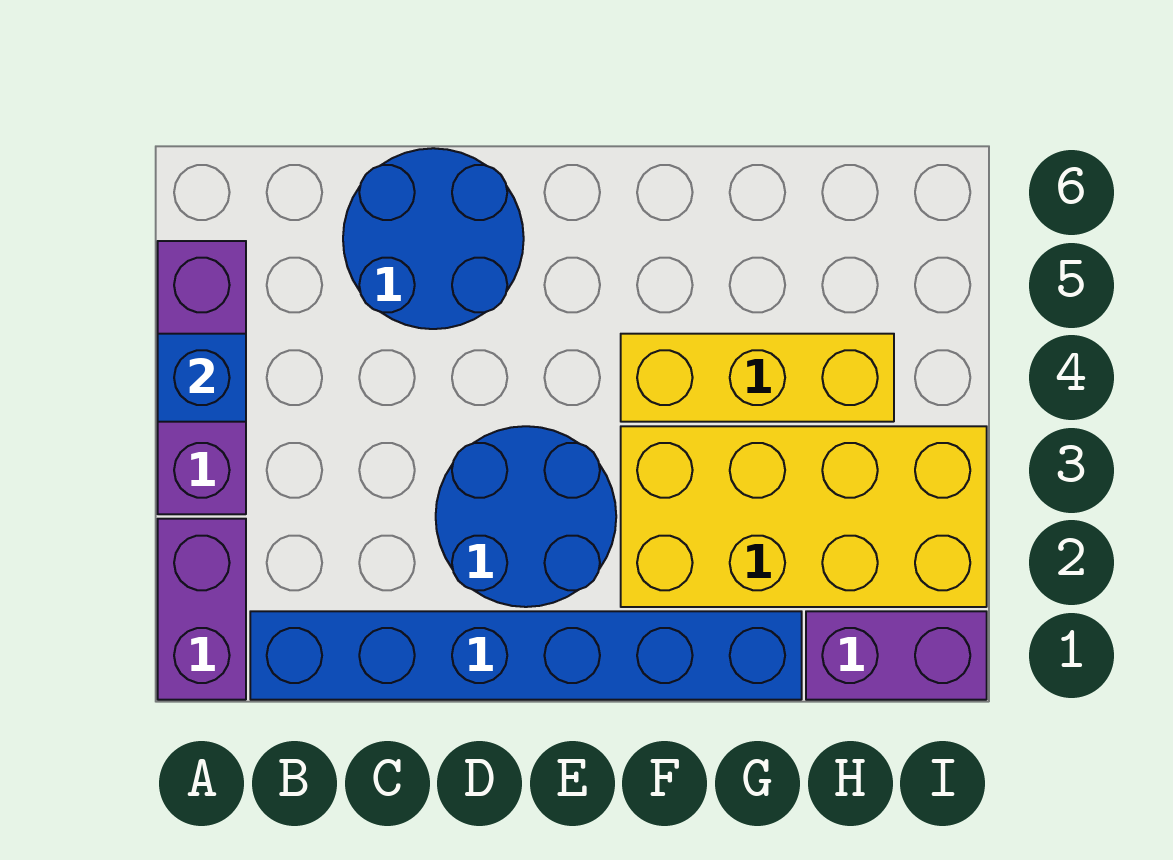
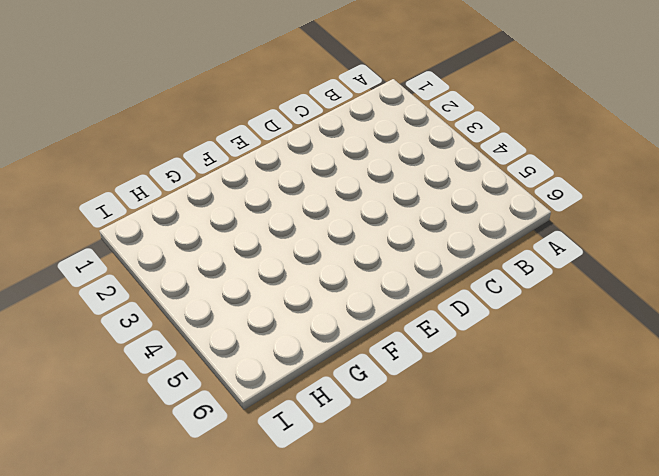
none -> purple brick A1:A2 level 1
none -> purple brick A3:A5 level 1

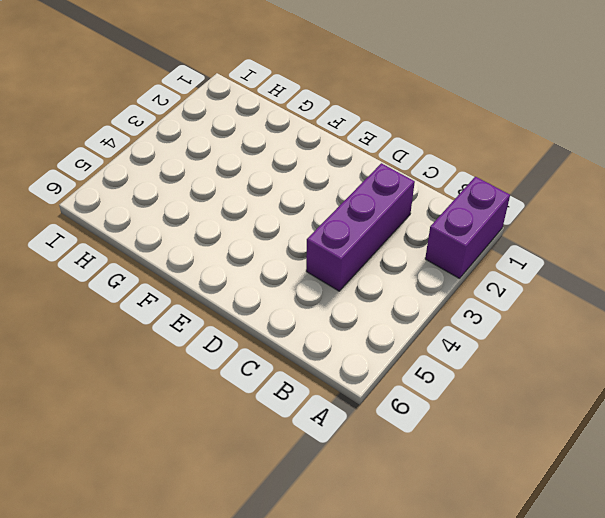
purple brick C2:C4 level 1 -> purple brick A3:A5 level 1
none -> blue brick B1:G1 level 1
none -> blue round brick C5:D6 level 1

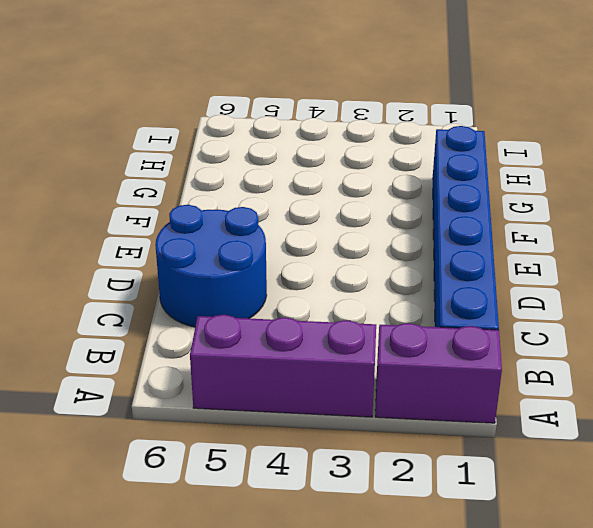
none -> blue round brick D2:E3 level 1
none -> yellow brick F2:I3 level 1

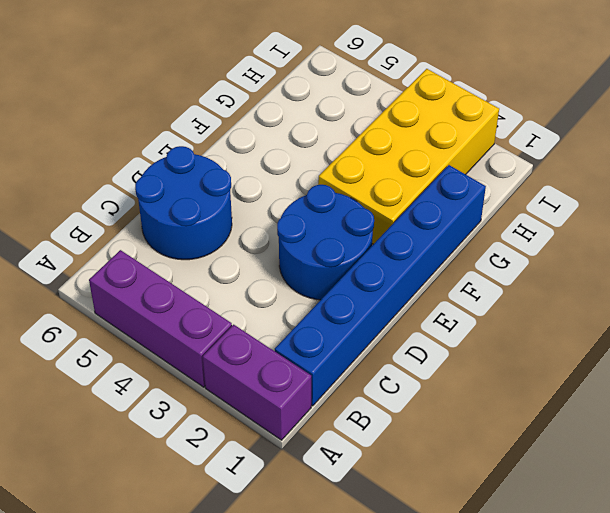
none -> yellow brick F4:H4 level 1
none -> purple brick H1:I1 level 1

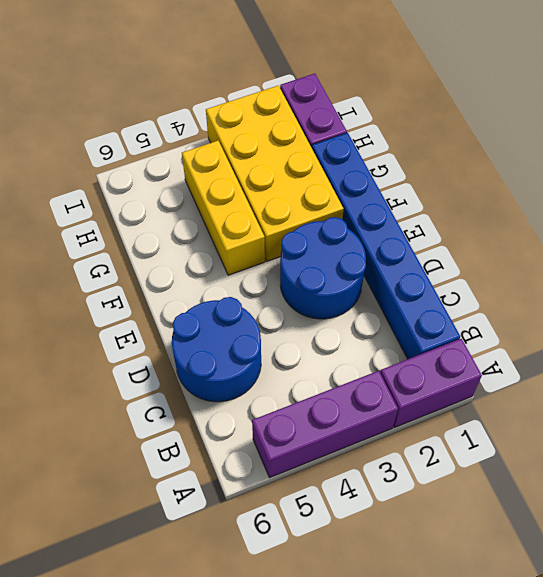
none -> blue brick A4 level 2

